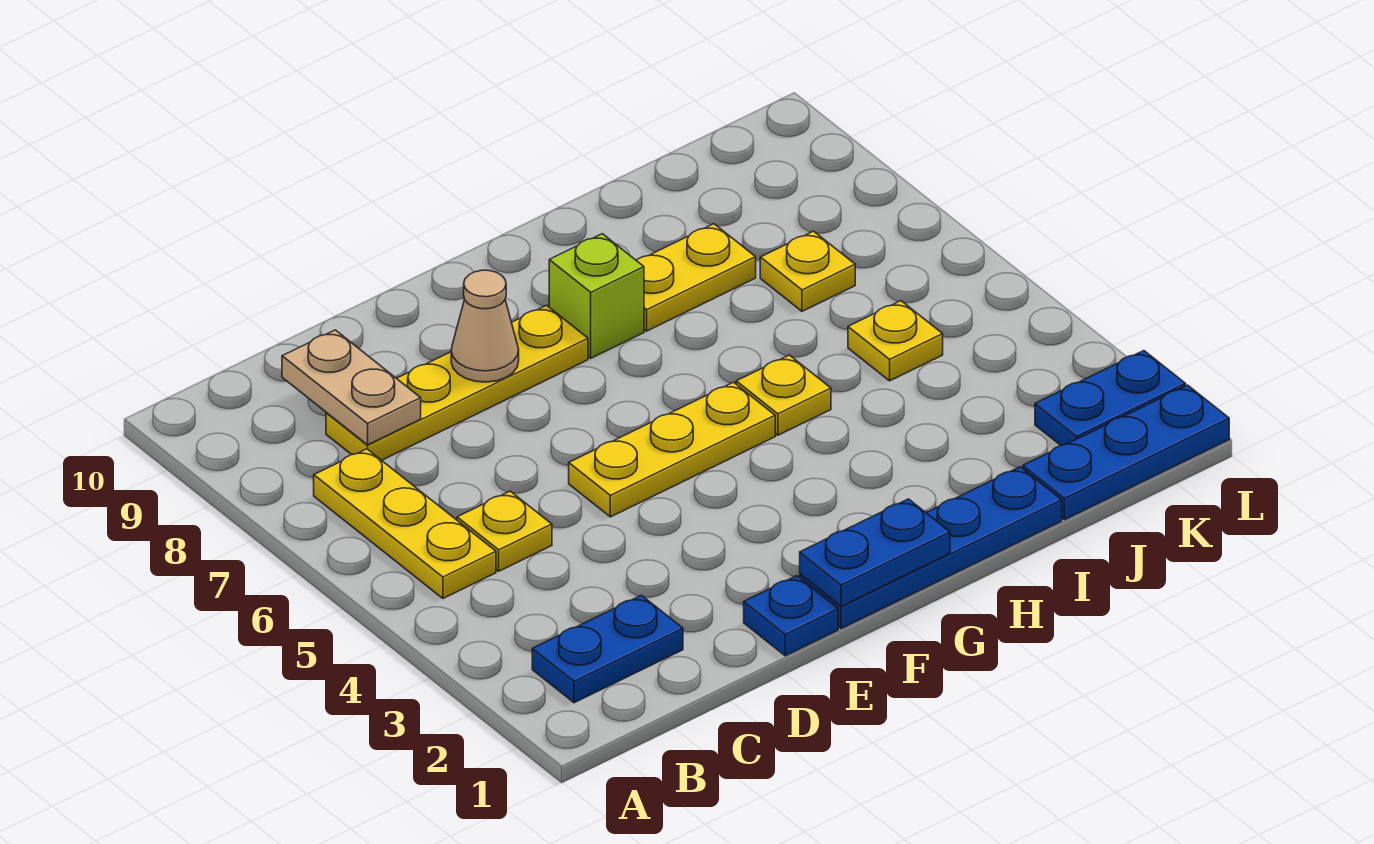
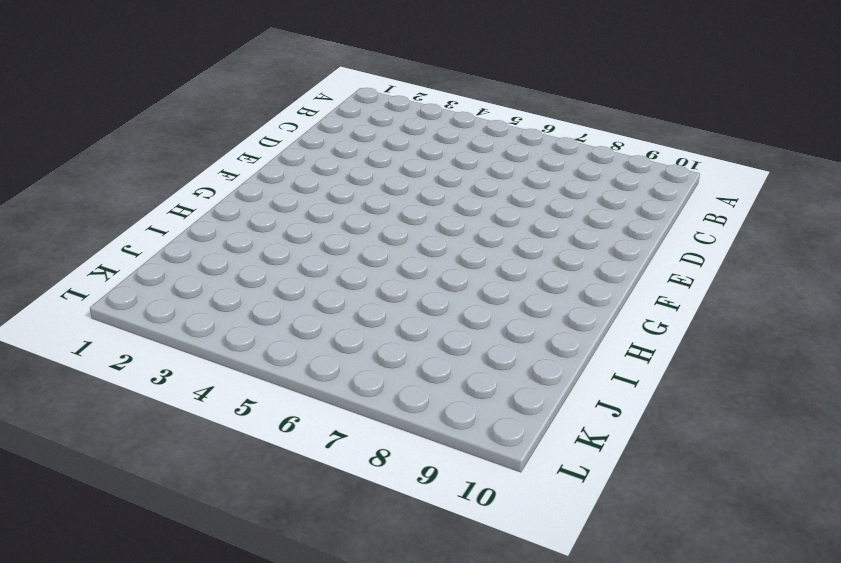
none -> blue plate B2:C2 level 1
none -> yellow plate B5:B7 level 1
none -> yellow plate C5 level 1

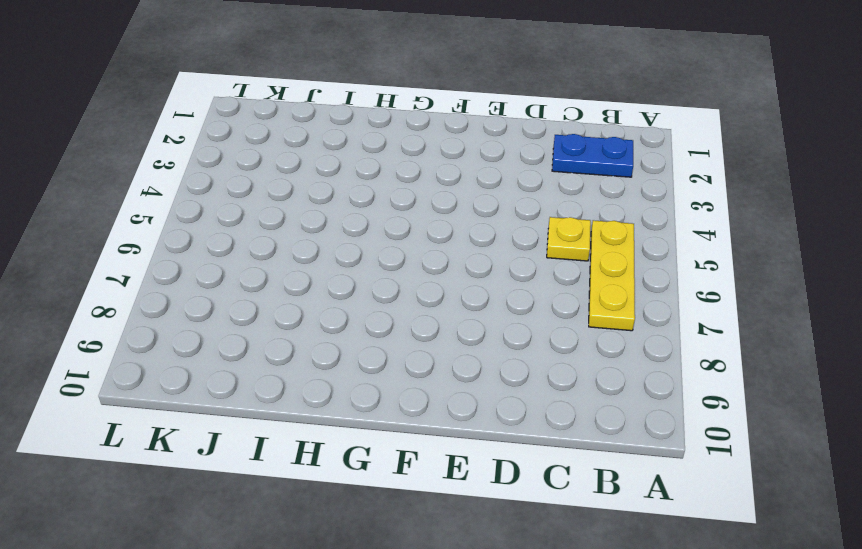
none -> yellow plate C8:F8 level 1
none -> blue plate E1 level 1
none -> yellow plate E5:G5 level 1

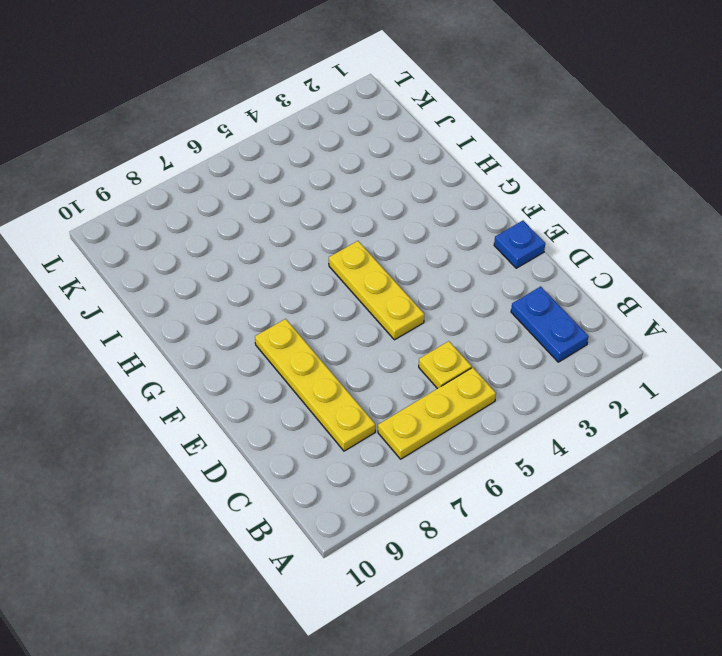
none -> blue plate F1:I1 level 1
none -> lime brick G8 level 1
none -> yellow plate H5 level 1

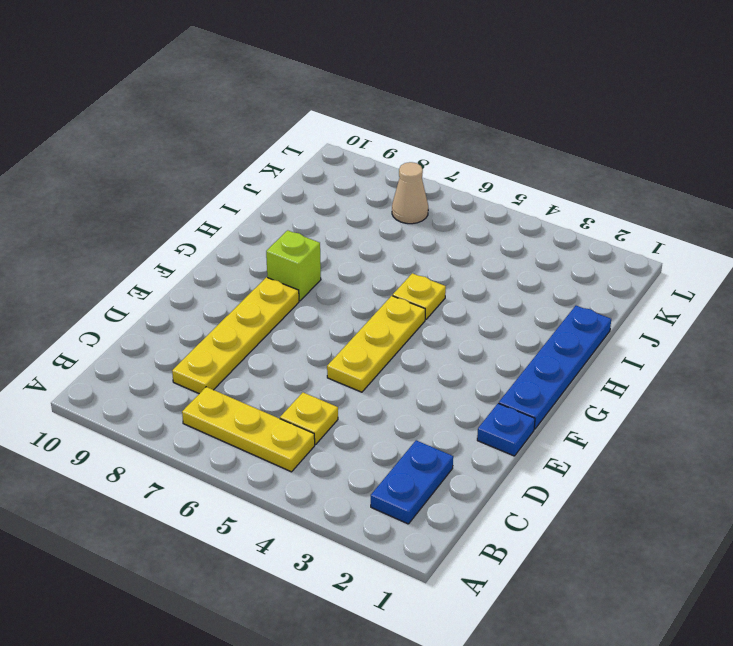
tan cone K7 level 1 -> tan cone E8 level 2
none -> yellow plate H8:I8 level 1
none -> blue plate J1:L1 level 1
none -> yellow plate J5 level 1

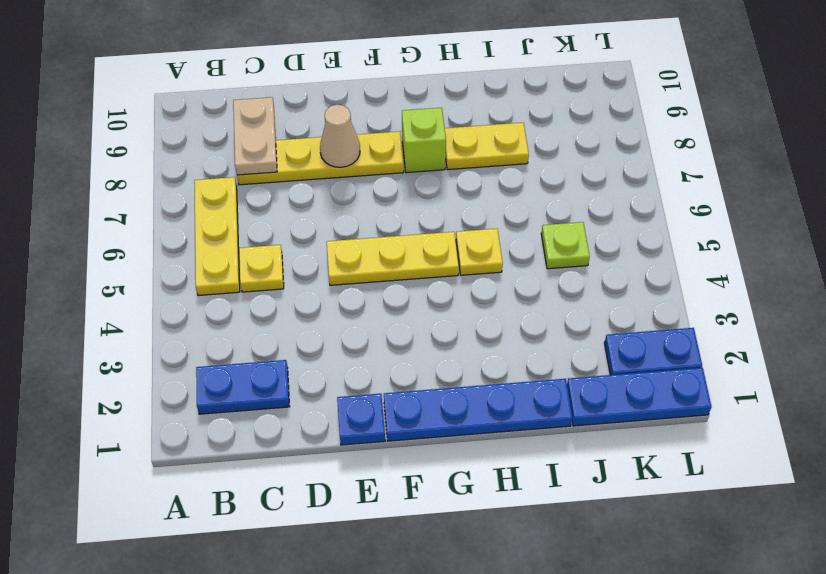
lime plate J5 level 1 -> yellow plate J5 level 1
none -> yellow plate J7 level 1
none -> blue plate F1:G1 level 2

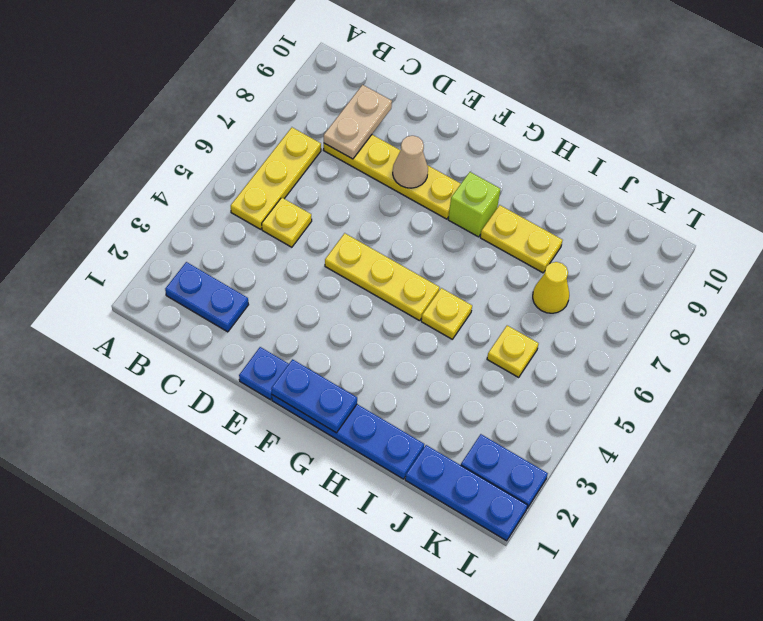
yellow cone J7 level 1 -> yellow plate J7 level 1

